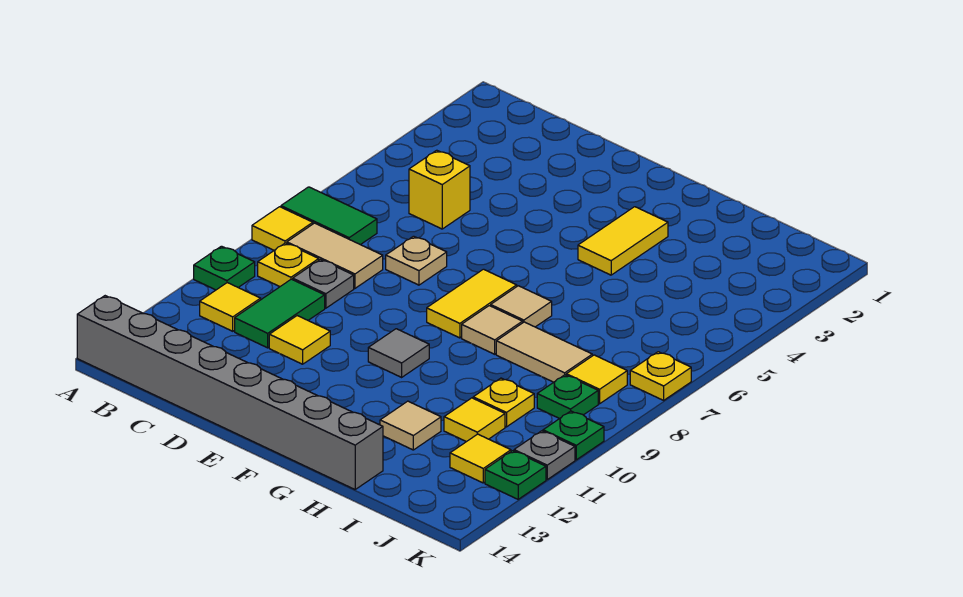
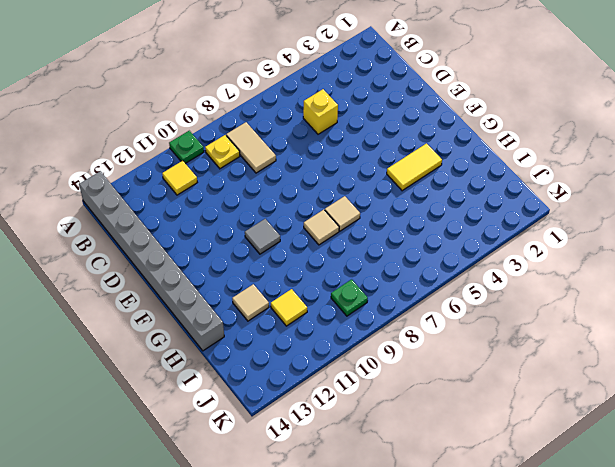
none -> green tile A7:B7 level 1
none -> yellow tile A8 level 1
none -> grey plate C9 level 1

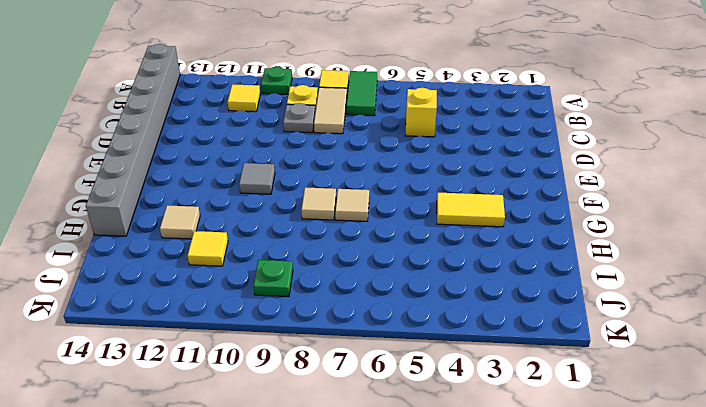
none -> green tile C10:C11 level 1
none -> tan plate D7 level 1
none -> yellow tile D11 level 1

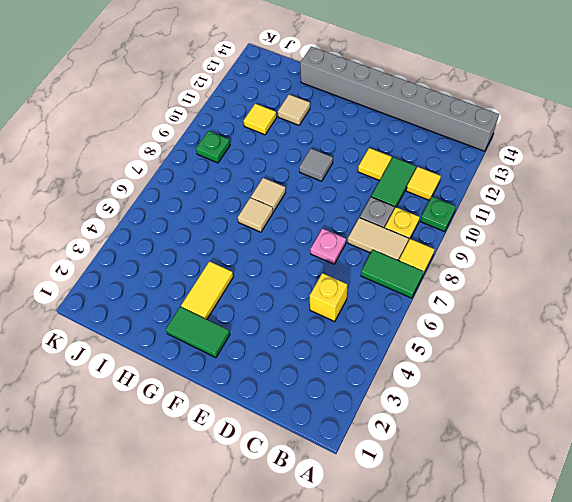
pink plate D7 level 1 -> tan plate D7 level 1
green tile F2:G2 level 1 -> none
none -> yellow tile F7:F8 level 1
none -> tan tile H8:I8 level 1
none -> yellow plate I10 level 1

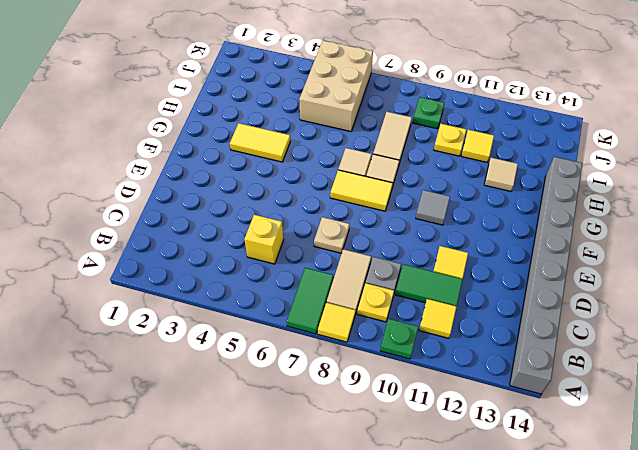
tan brick I5:K6 level 1 -> none
none -> yellow tile J8 level 1
none -> yellow tile J12 level 1
none -> yellow plate K7 level 1

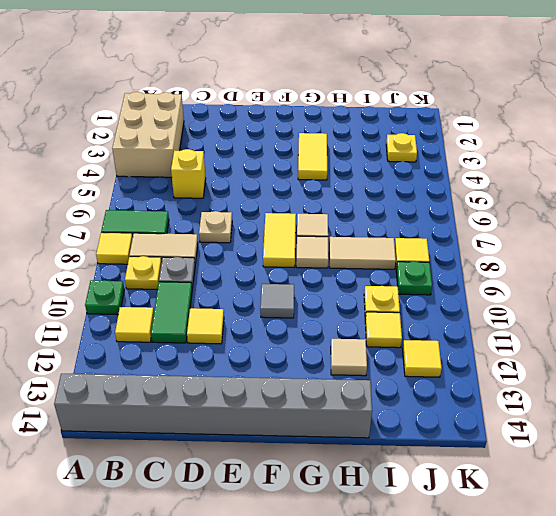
tan brick A2:B4 level 1 -> none
yellow plate J3 level 1 -> yellow plate K7 level 1
none -> green plate K10 level 1
none -> grey plate K11 level 1
none -> green plate K12 level 1

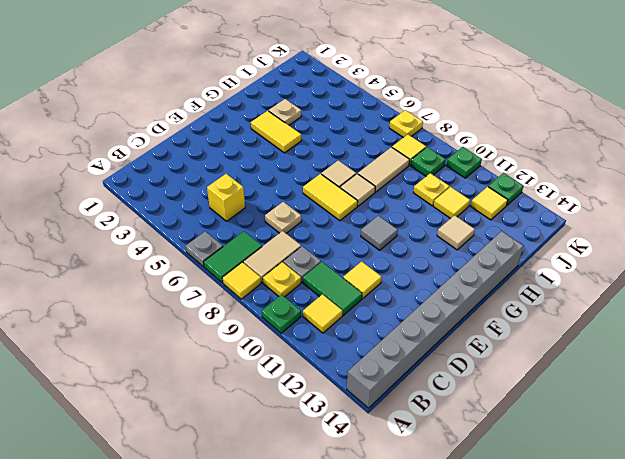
grey plate A6 level 1 -> grey plate K11 level 1
tan plate H3 level 1 -> none

